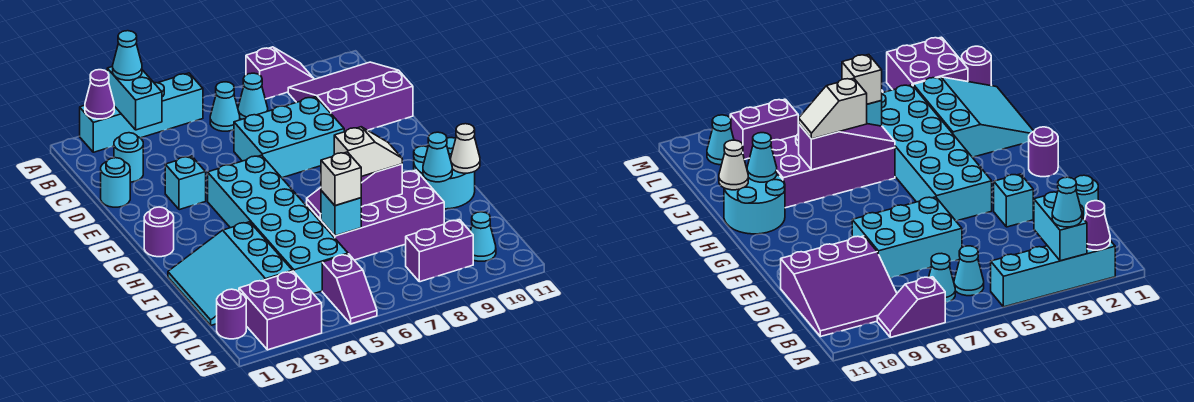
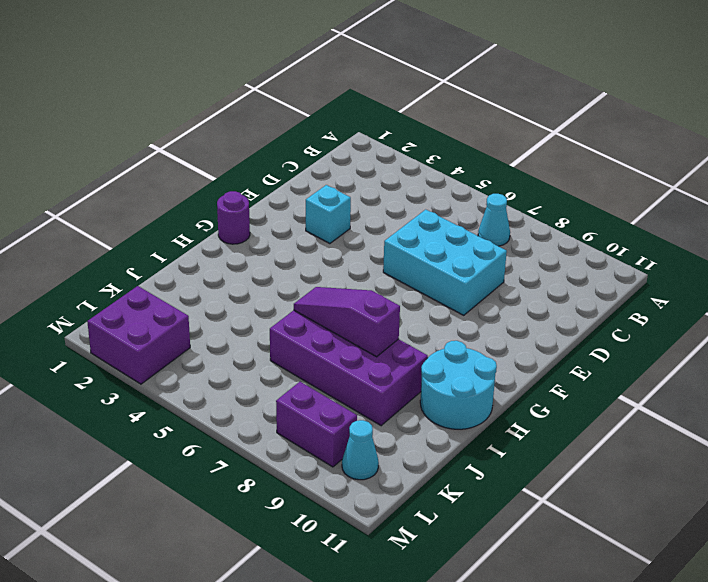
none -> cyan brick A2:A5 level 1
none -> purple slope A8:A9 level 1 top 8
none -> cyan cone B6 level 1

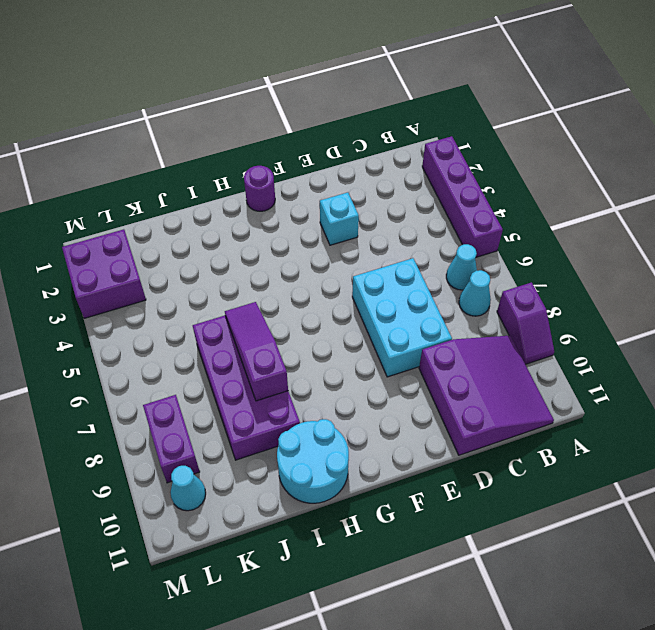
purple brick A2:A5 level 1 -> cyan brick A2:A5 level 1
none -> cyan round brick C2 level 1
none -> cyan round brick D1 level 1
none -> cyan brick F4:K5 level 1

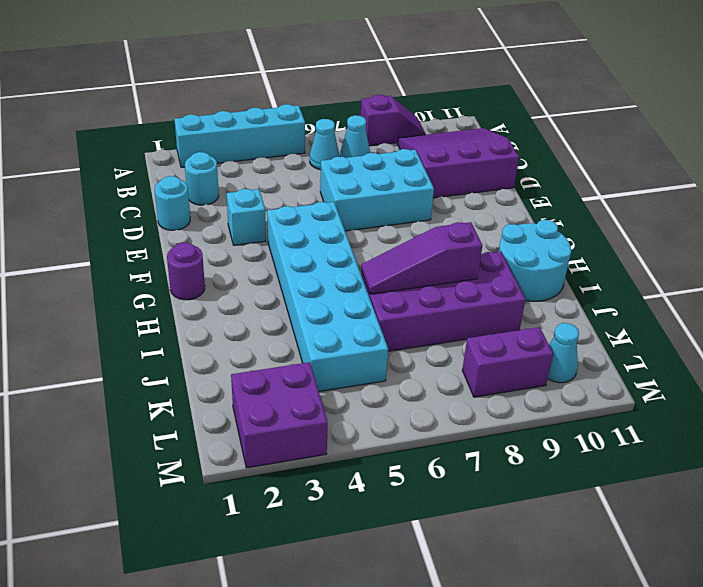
none -> cyan slope I1:K3 level 1 top 3
none -> purple round brick L1 level 1
none -> purple slope L5:M5 level 1 top L

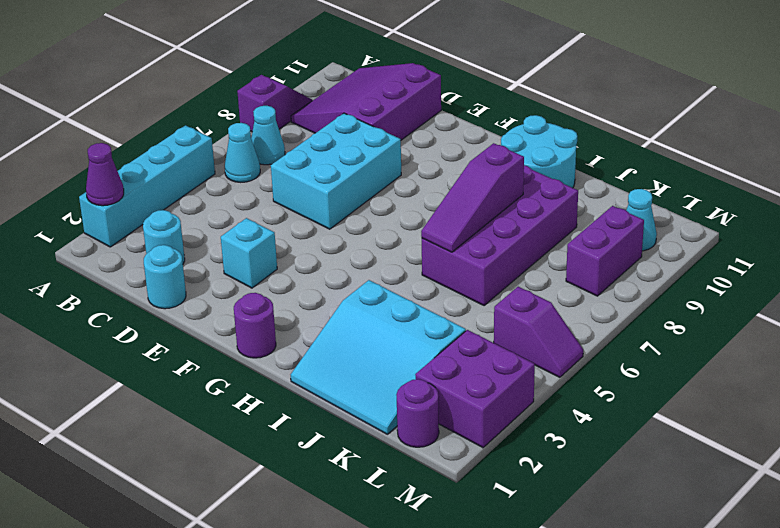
none -> cyan brick F4:K5 level 1
none -> cyan brick A3:B3 level 2
none -> cyan cone I10 level 2

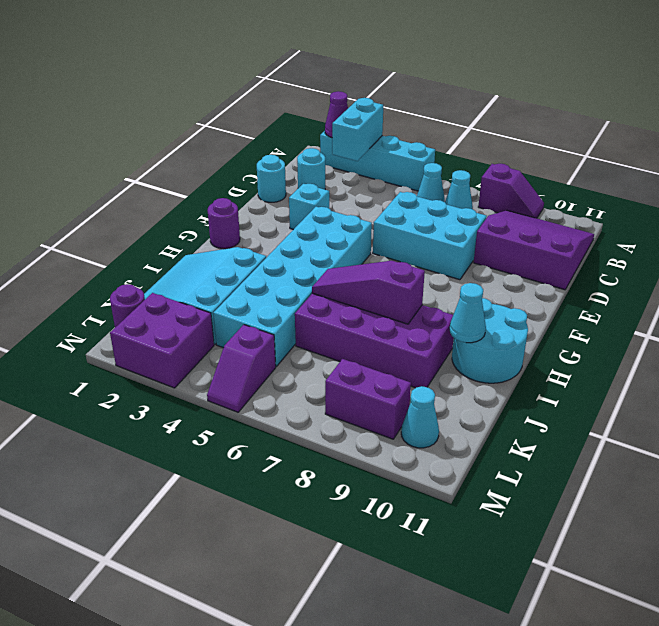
none -> white cone I11 level 2
none -> cyan brick J6 level 2
none -> cyan cone A3 level 3

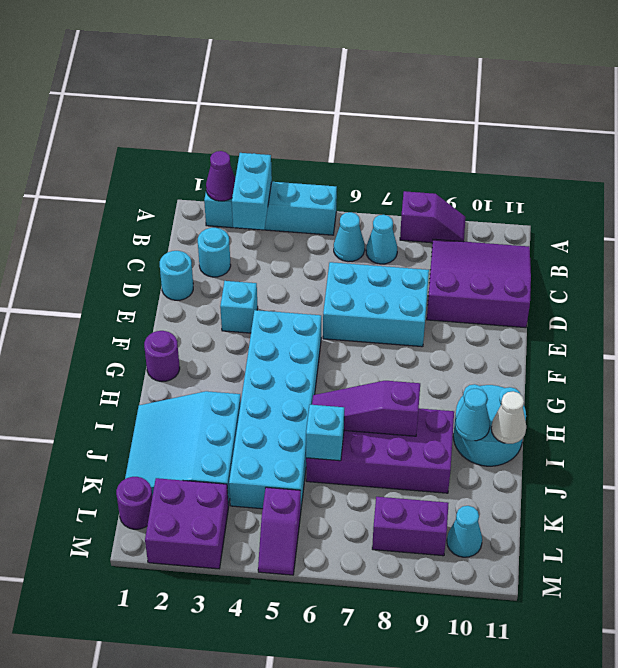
none -> cyan cone A3 level 3
none -> white slope I7:I8 level 3 top 7
none -> white brick J6 level 3

